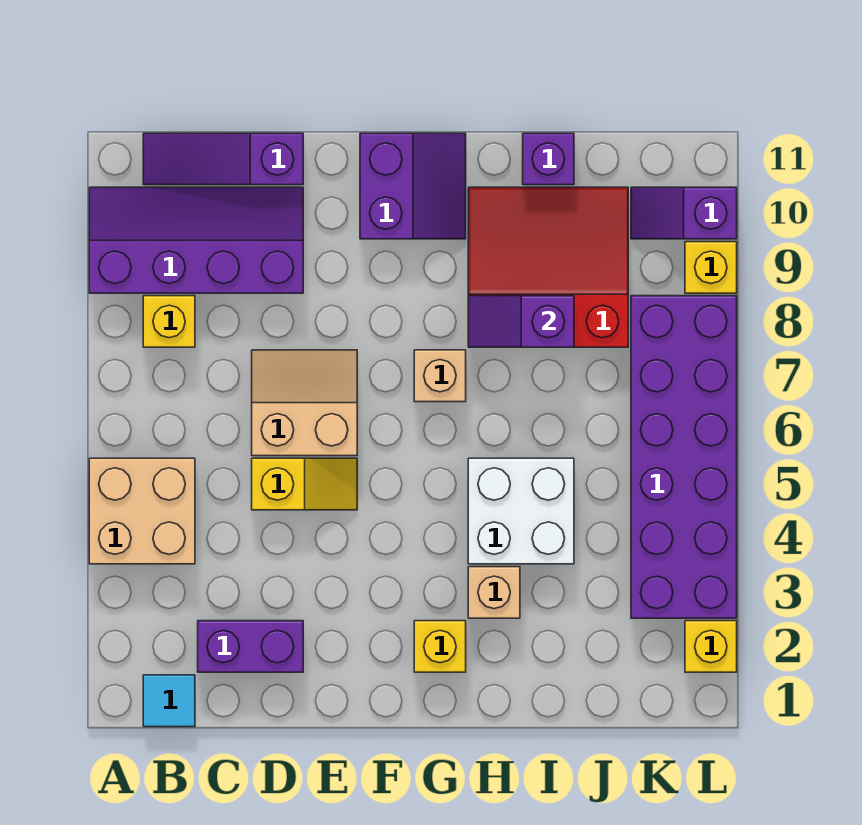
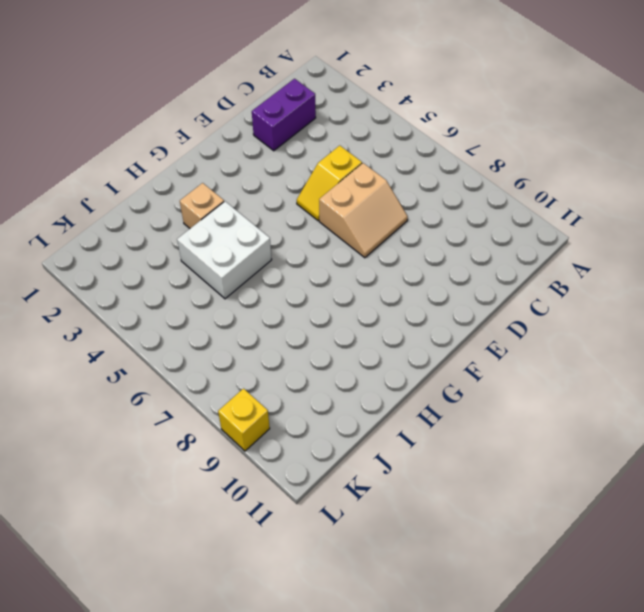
none -> tan brick A4:B5 level 1
none -> purple slope A9:D10 level 1 top 9
none -> cyan tile B1 level 1

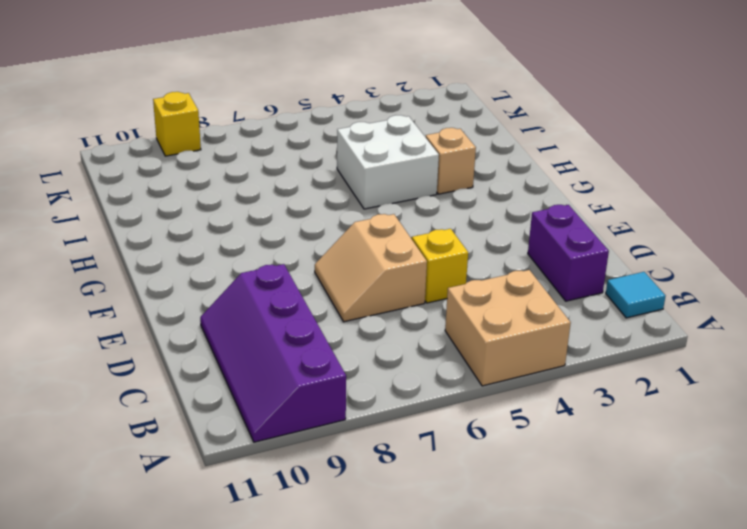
none -> yellow brick B8 level 1
none -> purple slope B11:D11 level 1 top D
none -> purple slope F10:G11 level 1 top F

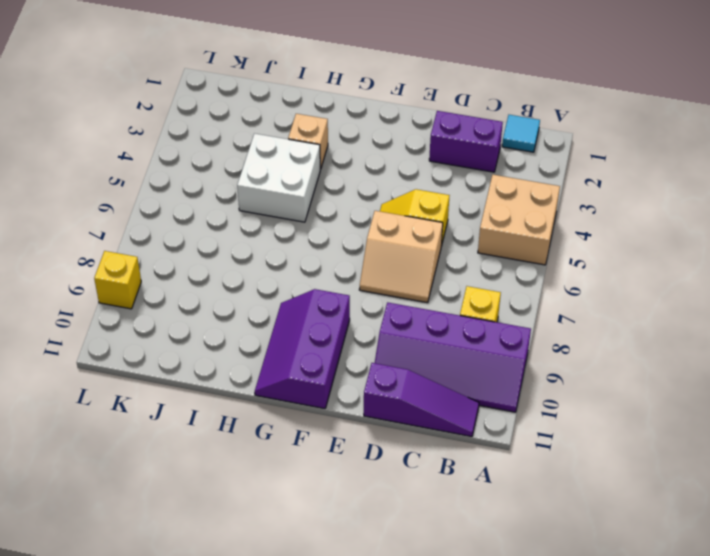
purple slope F9:G11 level 1 top F -> purple slope F10:G11 level 1 top F
none -> yellow brick G2 level 1
none -> tan brick G7 level 1
none -> red slope H8:J10 level 1 top 8

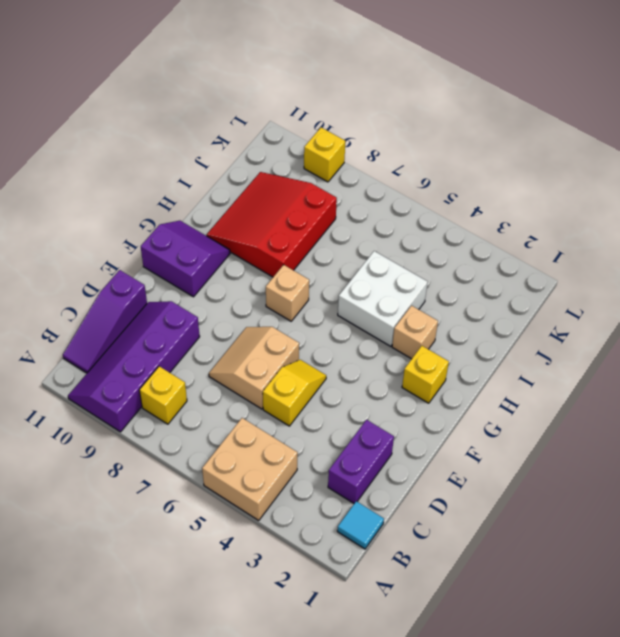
none -> purple brick I11 level 1
none -> purple brick K3:L8 level 1
none -> purple slope K10:L10 level 1 top L

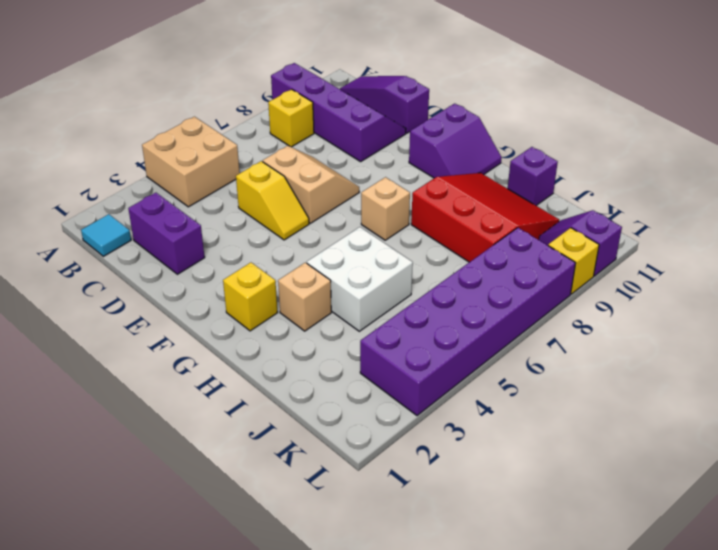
none -> yellow brick L2 level 1
none -> purple slope H8:I8 level 2 top I

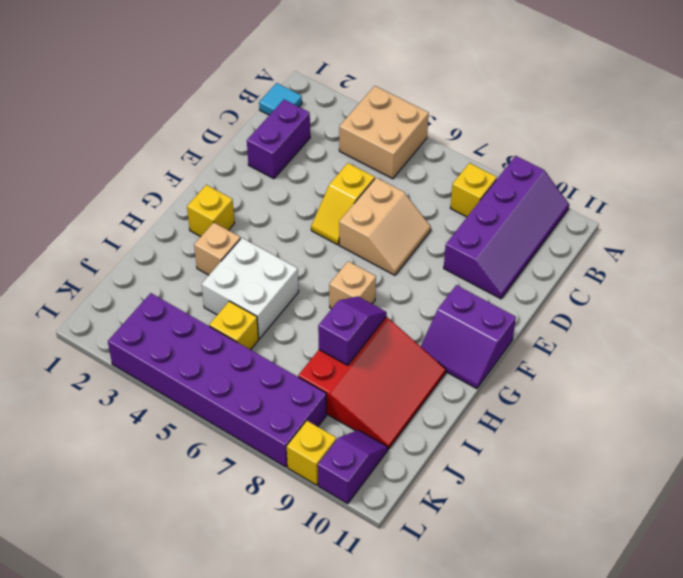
yellow brick J5 level 1 -> yellow brick L2 level 1
none -> purple slope B11:D11 level 1 top D
none -> purple brick I11 level 1

